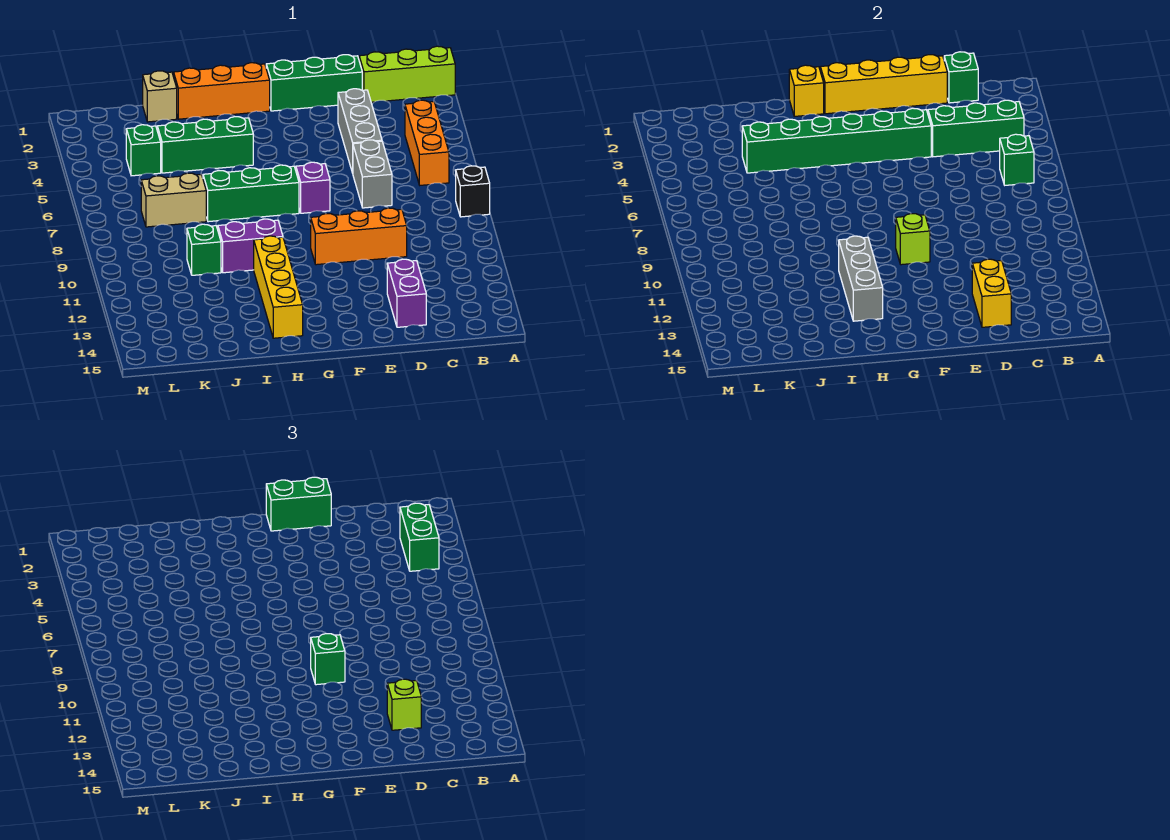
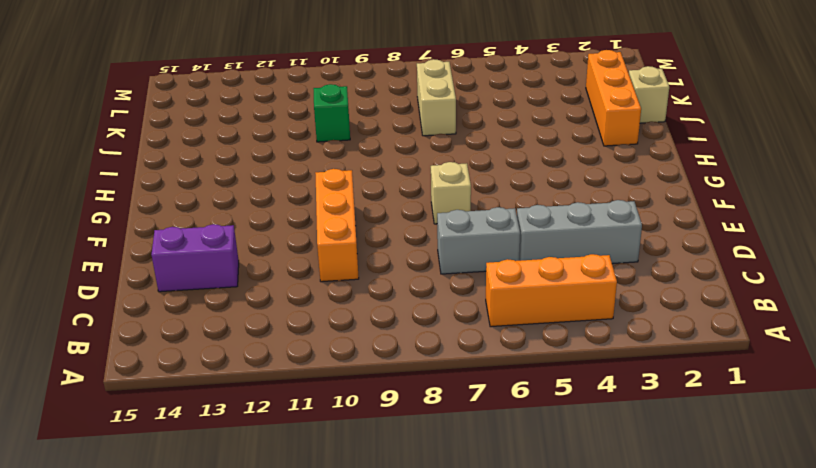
tan brick F7 level 1 -> purple brick F7 level 1
orange brick I2:K2 level 1 -> orange brick G1:I1 level 1
none -> lime brick A1:C1 level 1
none -> black brick A8 level 1
none -> green brick D1:F1 level 1
none -> green brick G7:I7 level 1

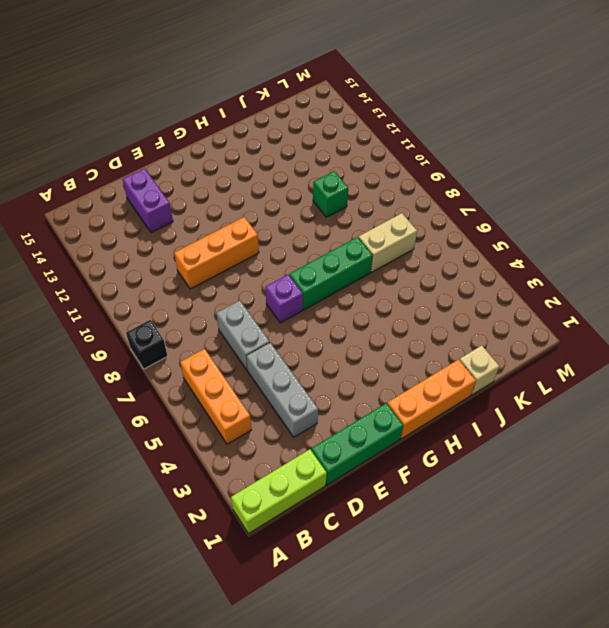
none -> green brick H4:J4 level 1
none -> purple brick H10:I10 level 1
none -> yellow brick H11:H14 level 1
none -> green brick K4 level 1

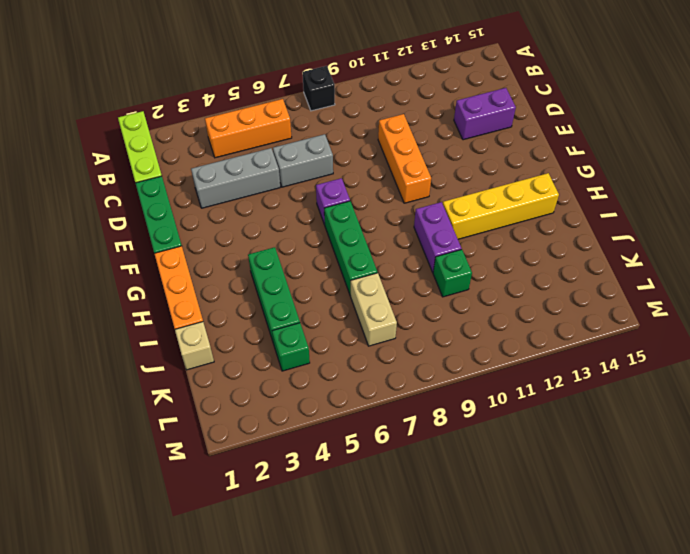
none -> green brick B4:D4 level 2
none -> green brick B6 level 2
none -> green brick C1 level 2
none -> yellow brick D1:G1 level 2

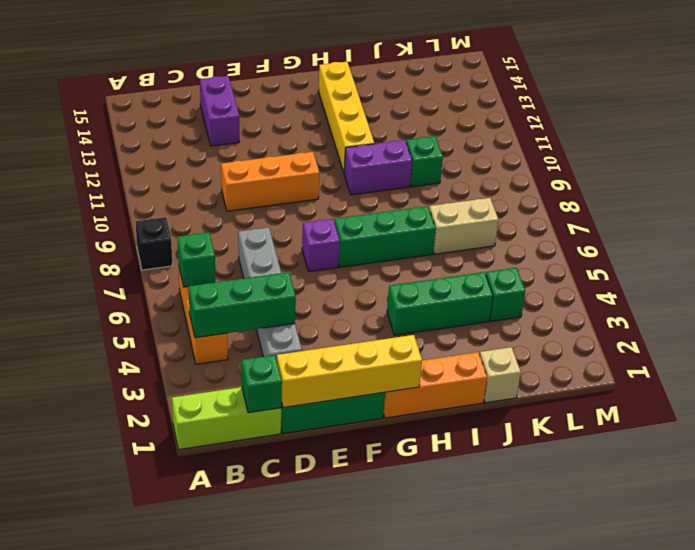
none -> yellow brick D13:D14 level 2
none -> green brick E4:J4 level 2
none -> lime brick F10 level 2
none -> yellow brick H1 level 2

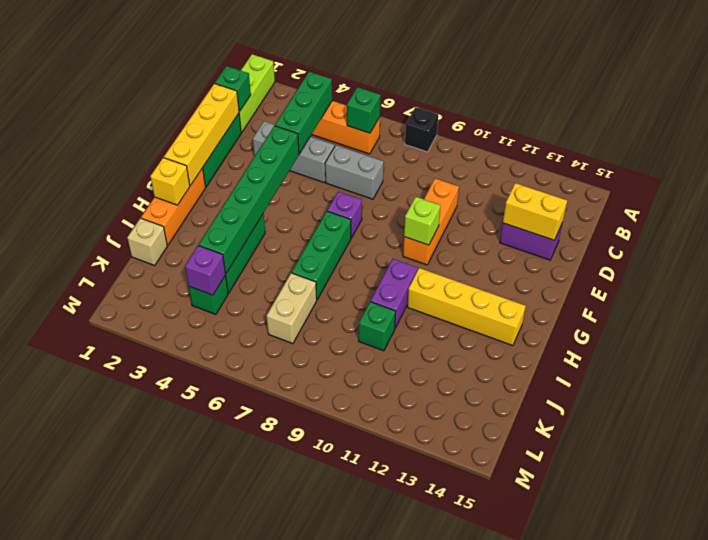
purple brick K4 level 2 -> none
none -> grey brick H11:H13 level 2
none -> green brick B3:B4 level 3
none -> lime brick D13 level 3
none -> green brick E1:F1 level 3

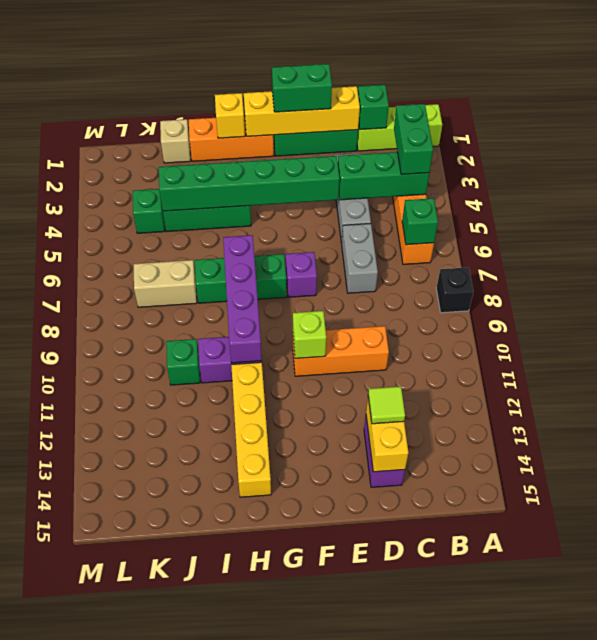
lime tile D13 level 3 -> lime brick D13 level 3
purple brick H7:H10 level 2 -> none
none -> grey brick H11:H13 level 2
none -> green brick F10 level 3

